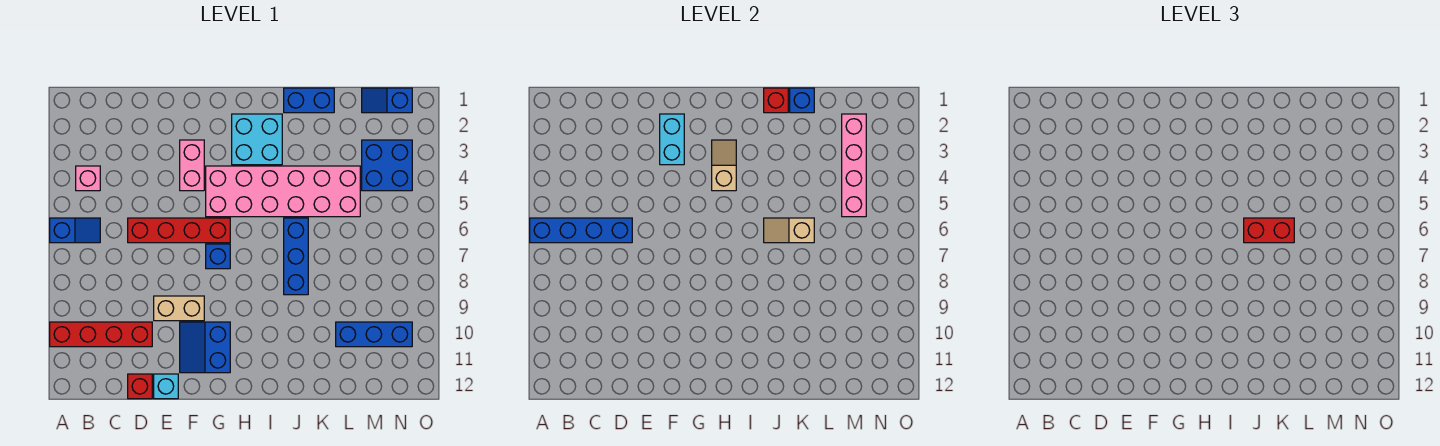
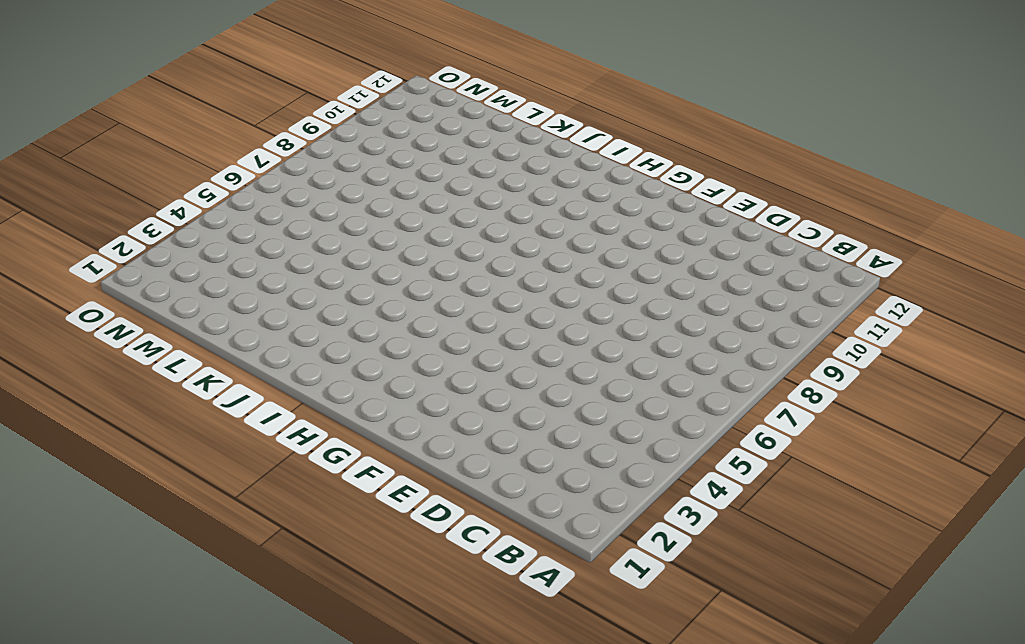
none -> blue slope A6:B6 level 1 top A
none -> red brick A10:D10 level 1
none -> pink brick B4 level 1

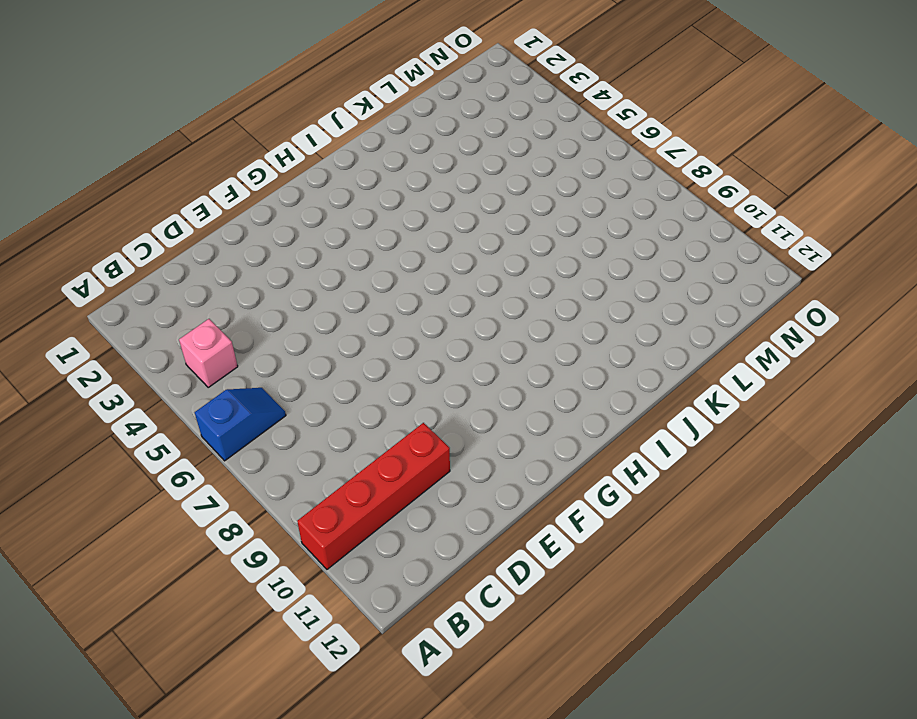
none -> red brick D6:G6 level 1
none -> red brick D12 level 1
none -> tan brick E9:F9 level 1

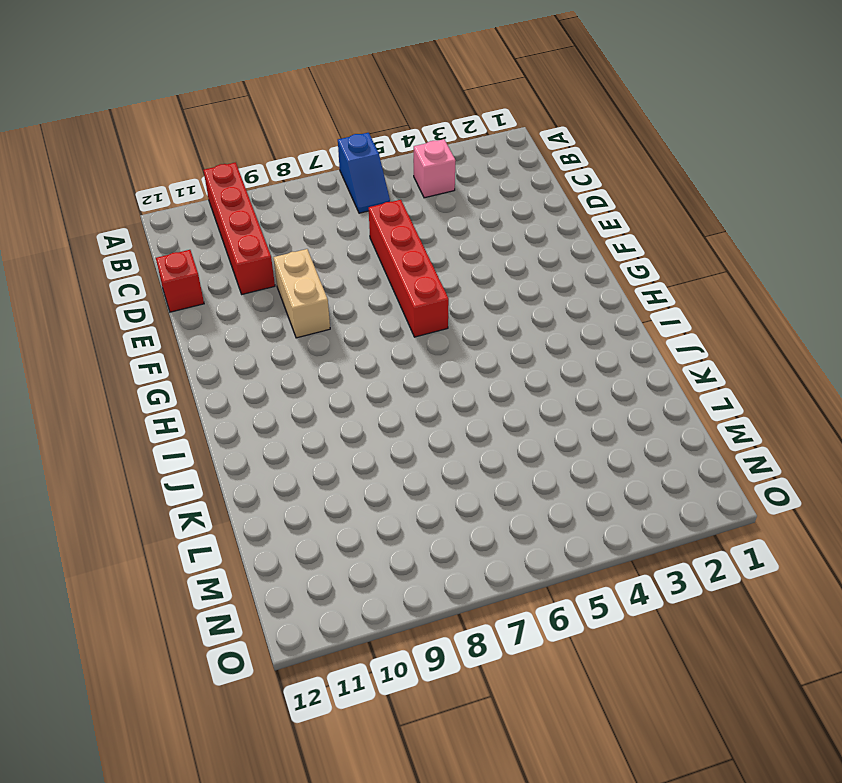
none -> cyan brick E12 level 1
none -> pink brick F3:F4 level 1
none -> blue slope F10:G11 level 1 top G

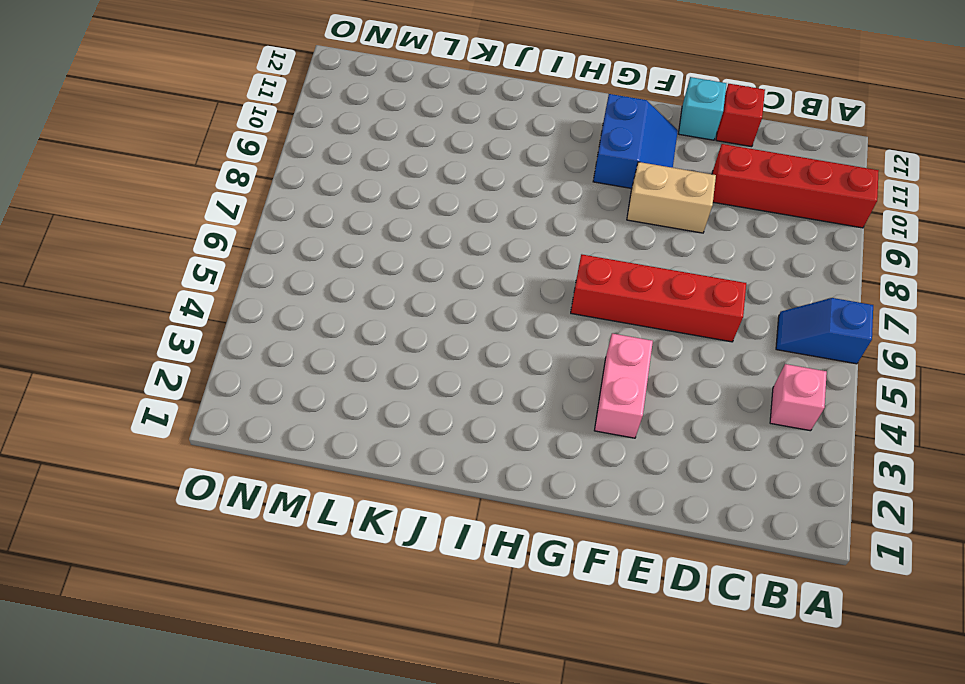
none -> pink brick G4:L5 level 1
none -> blue brick G7 level 1
none -> cyan brick H2:I3 level 1

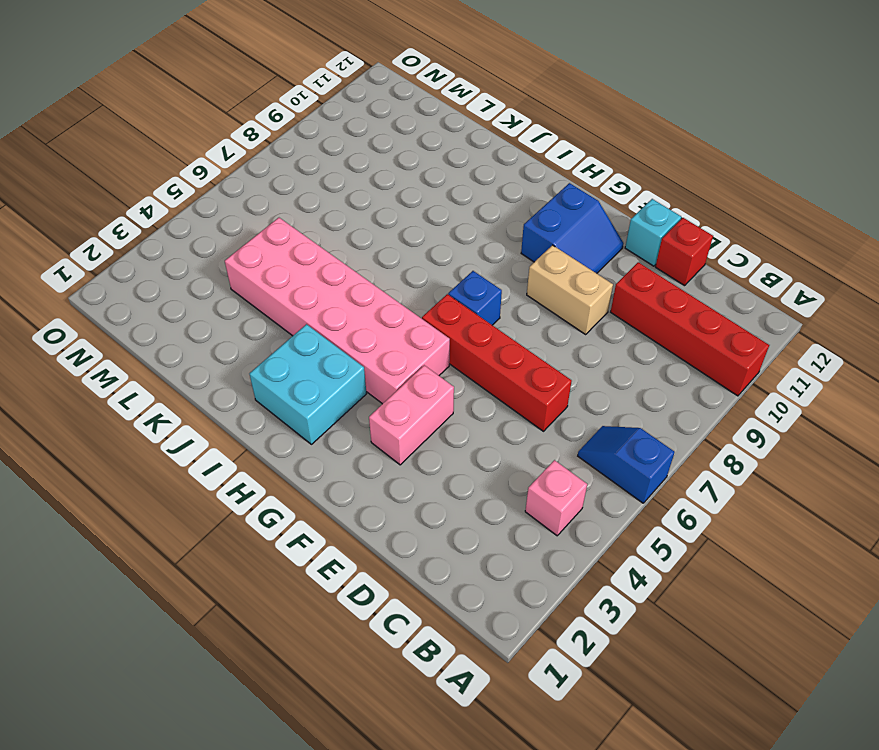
none -> blue brick J1:K1 level 1
none -> blue brick J6:J8 level 1
none -> blue brick L10:N10 level 1

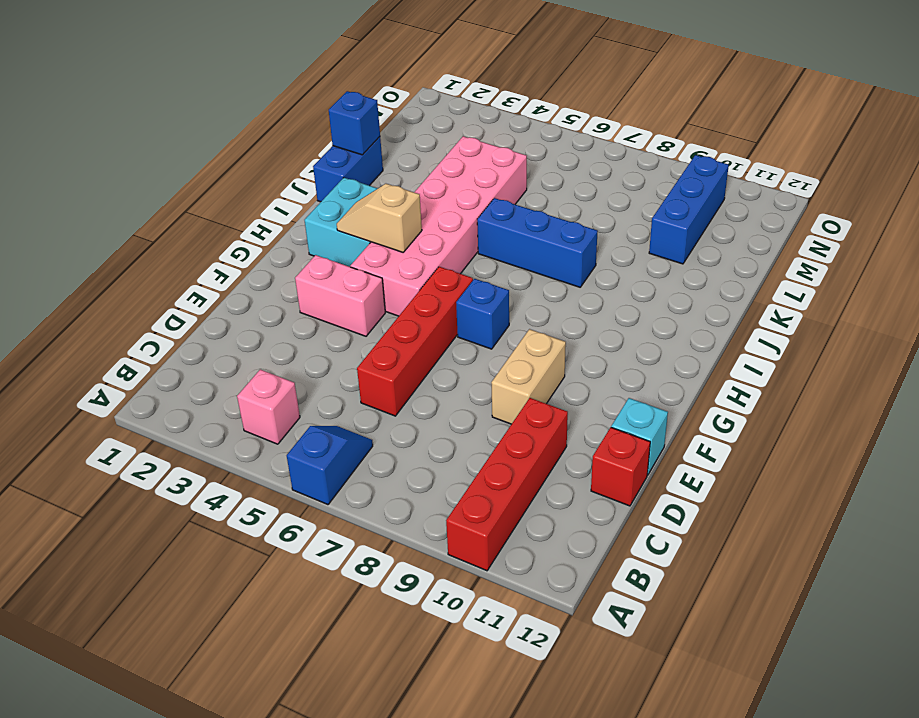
none -> blue slope F10:G11 level 1 top G
none -> blue slope M1:N1 level 1 top N
none -> blue brick M3:N4 level 1

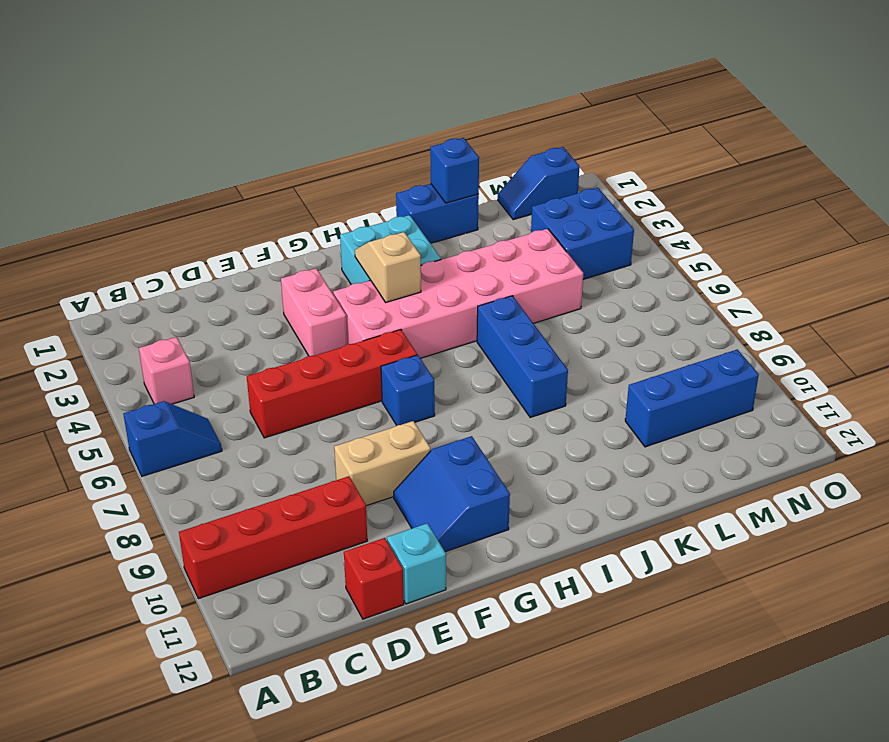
none -> blue brick A6:D6 level 2
none -> cyan brick F2:F3 level 2
none -> red brick J1 level 2

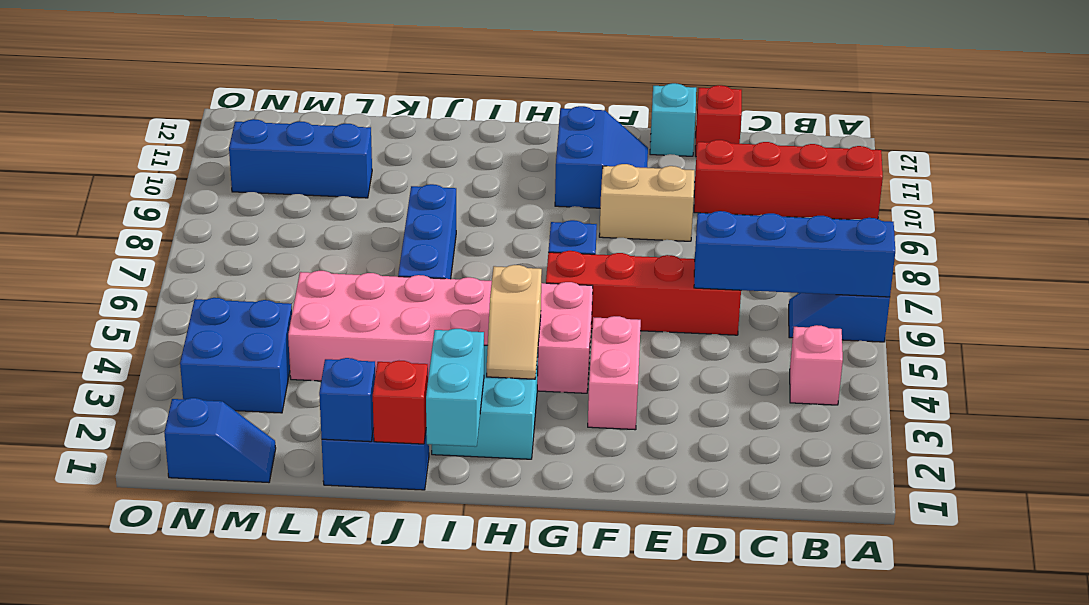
cyan brick I1:I2 level 2 -> cyan brick F2:F3 level 2
none -> tan slope J6:K6 level 2 top K
none -> pink brick M2:M5 level 2
none -> red brick J6:K6 level 3

